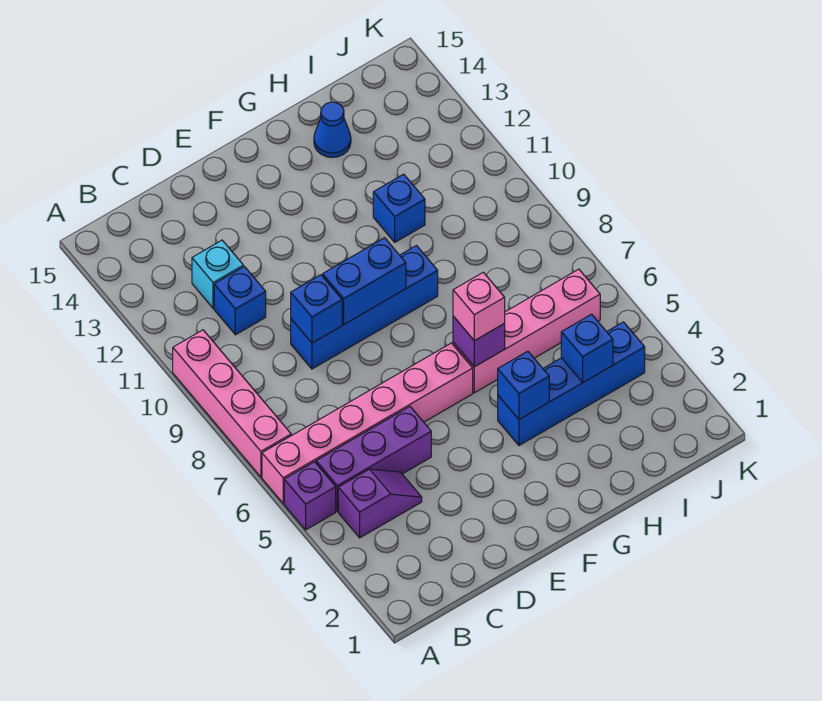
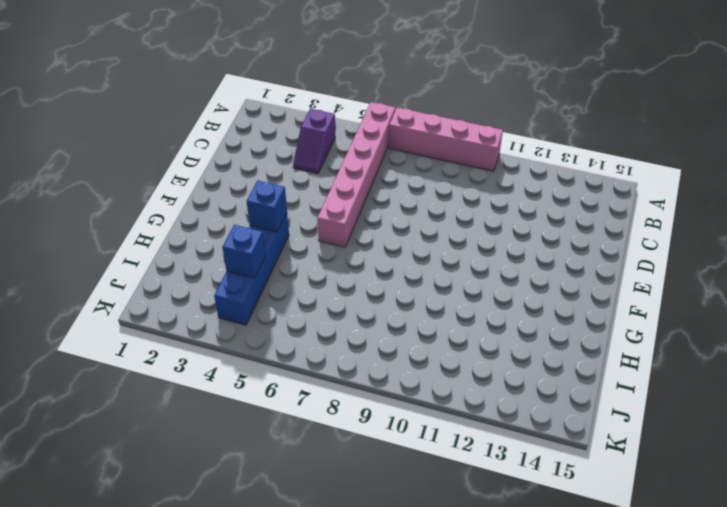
none -> purple brick A5 level 1
none -> purple brick B5:D5 level 1
none -> blue brick C11 level 1

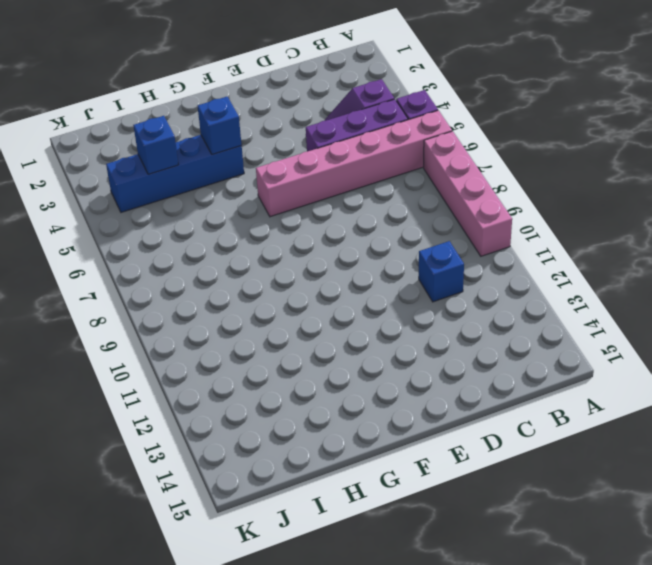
none -> cyan brick C12 level 1
none -> blue brick D9:G9 level 1
none -> pink brick G6:J6 level 1

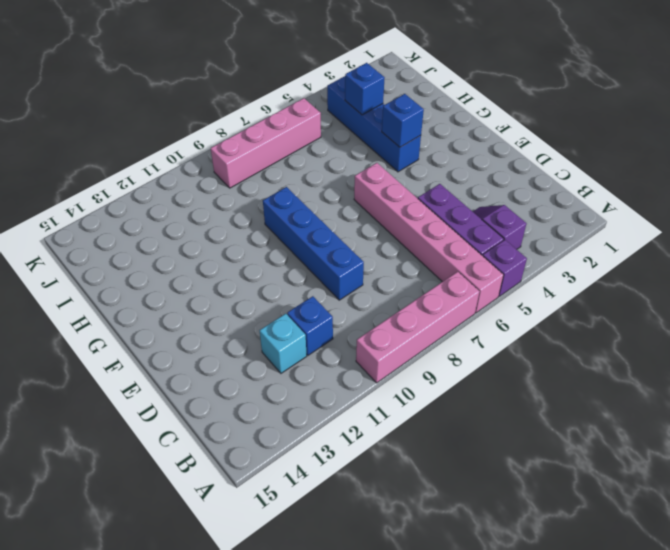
pink brick J6:J9 level 1 -> pink brick G6:J6 level 1
none -> blue brick H11 level 1
none -> blue cone H14 level 1
none -> blue brick D9 level 2

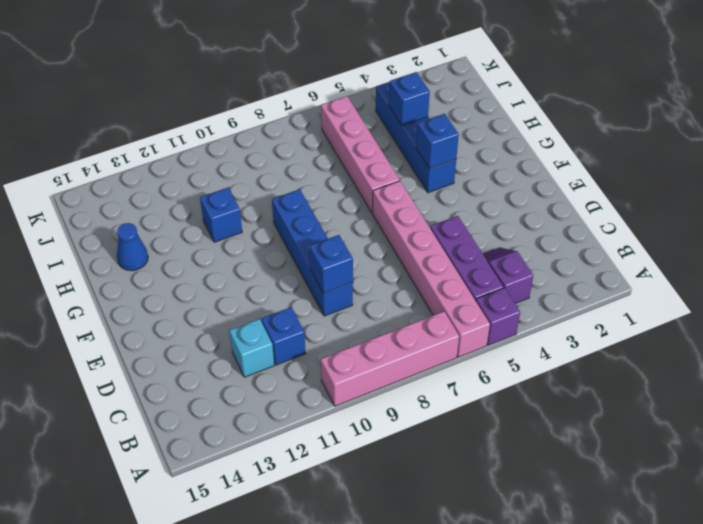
none -> blue brick E9:F9 level 2
none -> purple brick G6 level 2
none -> pink brick G6 level 3

